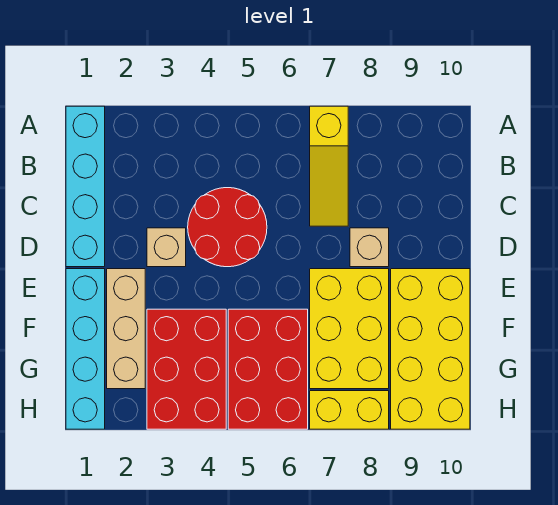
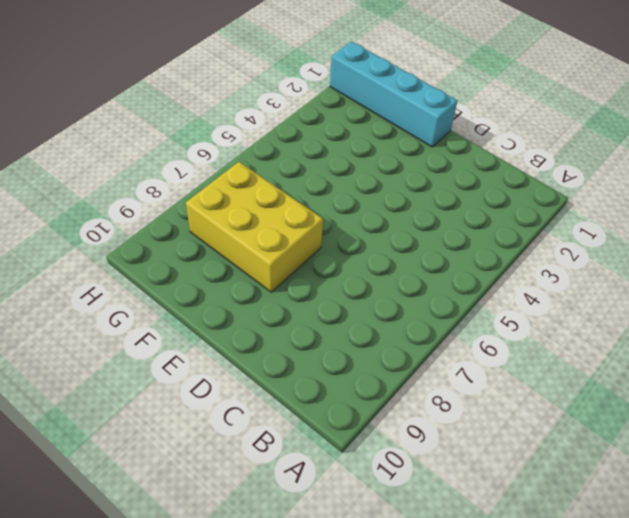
none -> cyan brick A1:D1 level 1
none -> yellow slope A7:C7 level 1 top A
none -> red round brick C4:D5 level 1

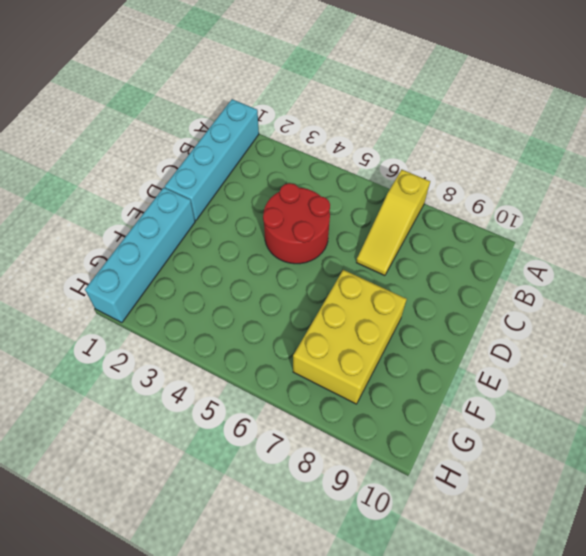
none -> tan brick D3 level 1
none -> tan brick D8 level 1
none -> tan brick E2:G2 level 1

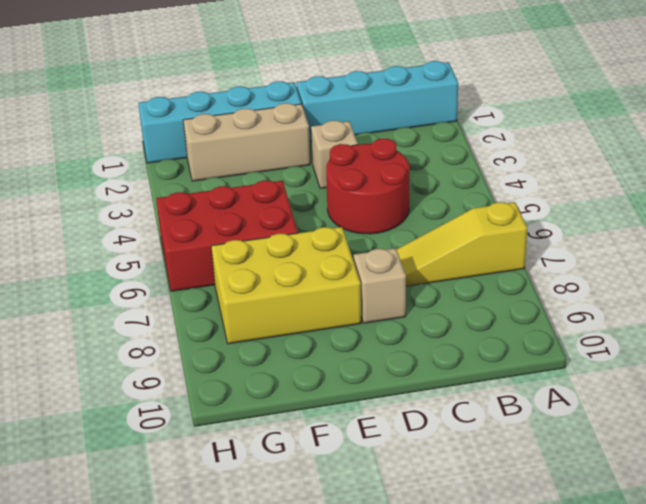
none -> yellow brick E9:H10 level 1
none -> red brick F3:H4 level 1
none -> yellow brick H7:H8 level 1

